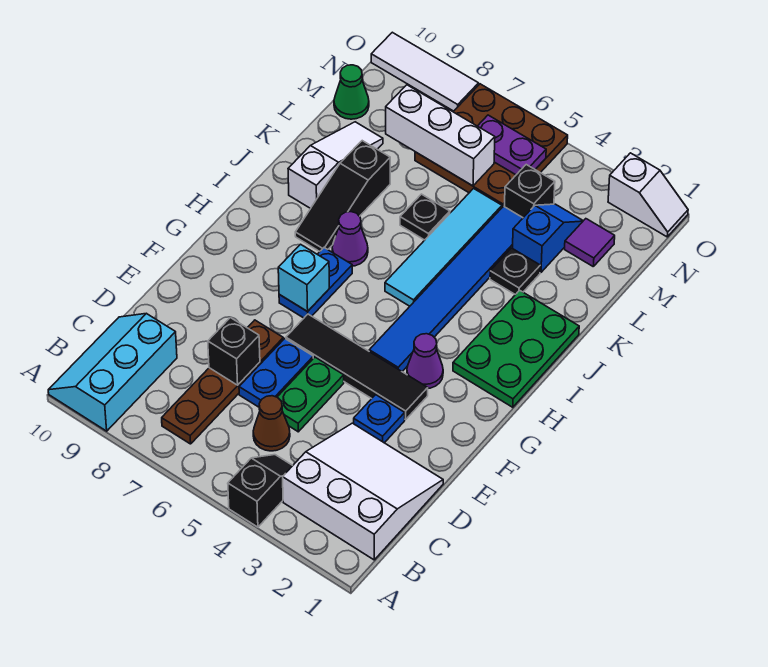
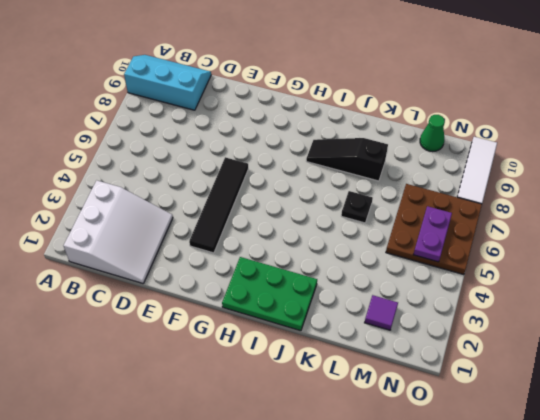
none -> black slope A4:B4 level 1 top A
none -> brown plate B7:E7 level 1
none -> brown cone C5 level 1
none -> green plate D5:E5 level 1

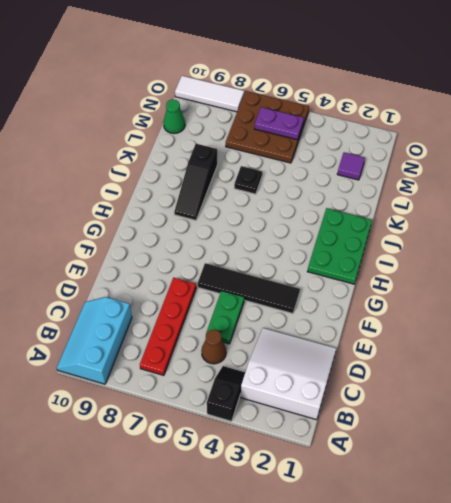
red plate B7:E7 level 1 -> brown plate B7:E7 level 1
none -> blue plate D6:E6 level 1
none -> blue plate E3 level 1
none -> purple cone G3 level 1
none -> blue tile G4:L4 level 1

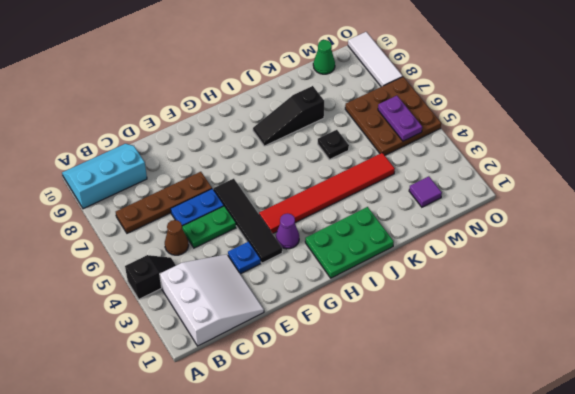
red tile G4:L4 level 1 -> blue tile G4:L4 level 1
none -> blue plate G7:H7 level 1
none -> cyan tile I5:L5 level 1
none -> purple cone I7 level 1
none -> white slope J9:L9 level 1 top J

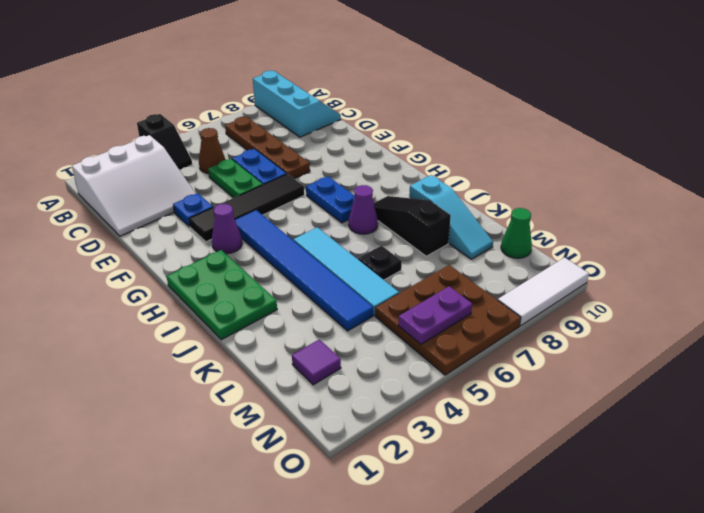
cyan slope J9:L9 level 1 top J -> white slope J9:L9 level 1 top J
none -> black plate K3 level 1
none -> blue slope L3:M3 level 1 top L
none -> black brick M4 level 1
none -> white slope O1:O2 level 1 top 2

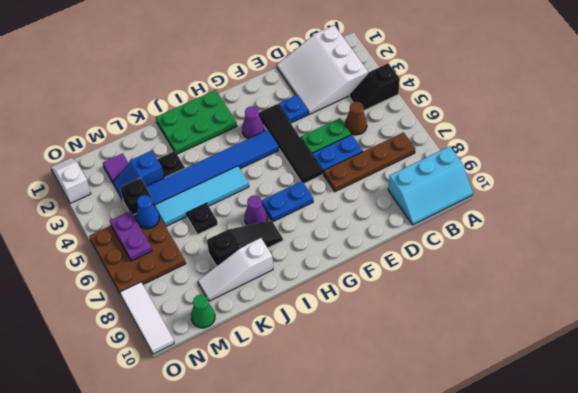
blue cone M5 level 2 -> none
none -> black brick D7 level 2
none -> cyan brick G7 level 2
none -> white brick M6:M8 level 2

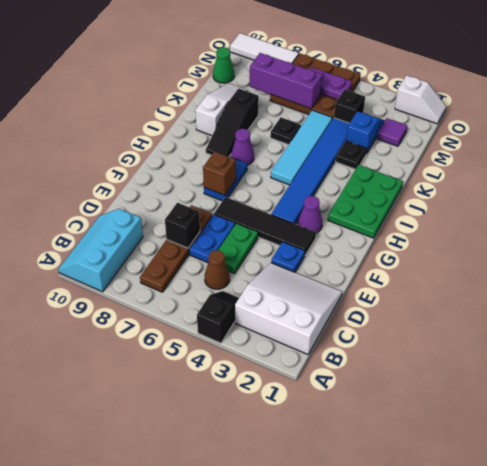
brown brick G7 level 2 -> cyan brick G7 level 2
purple brick M6:M8 level 2 -> white brick M6:M8 level 2

